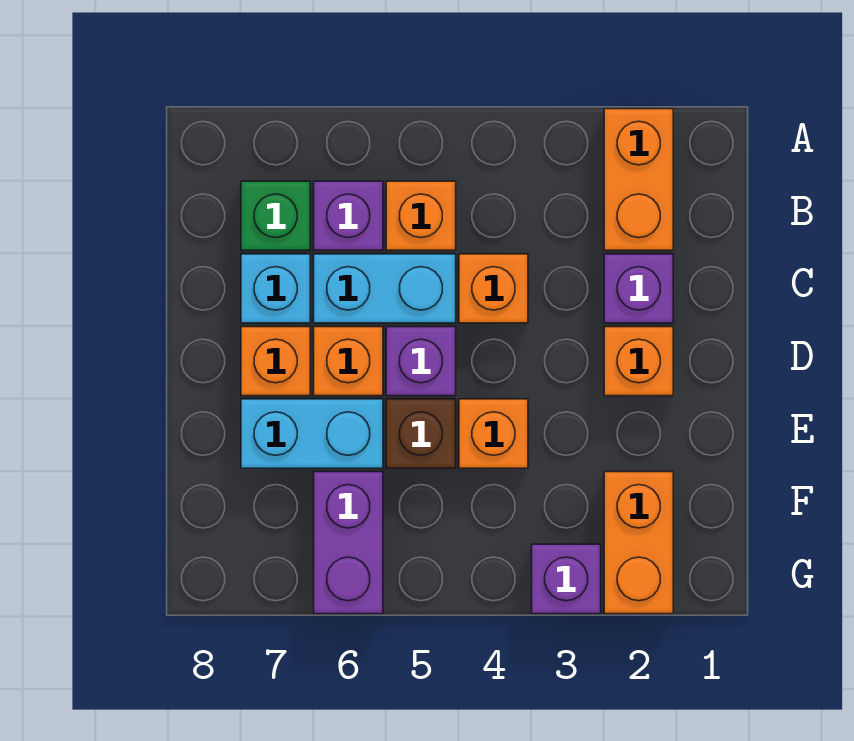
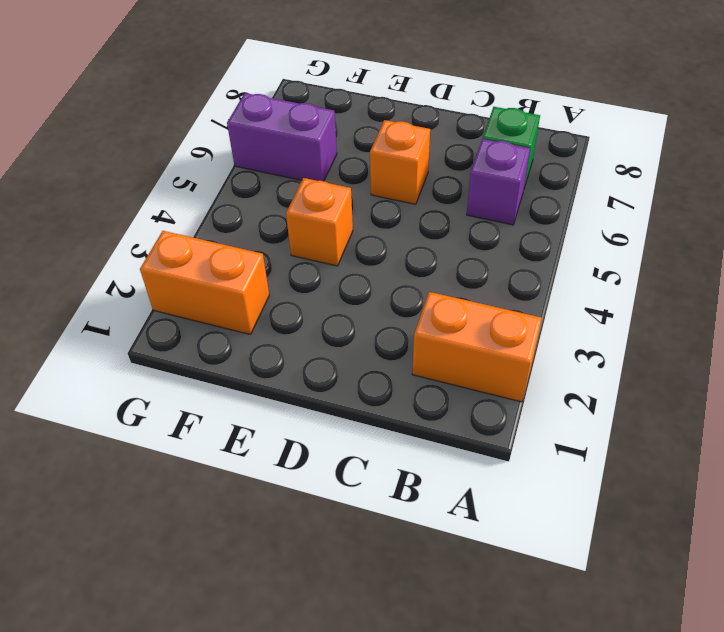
none -> orange brick B5 level 1
none -> purple brick C2 level 1
none -> orange brick C4 level 1

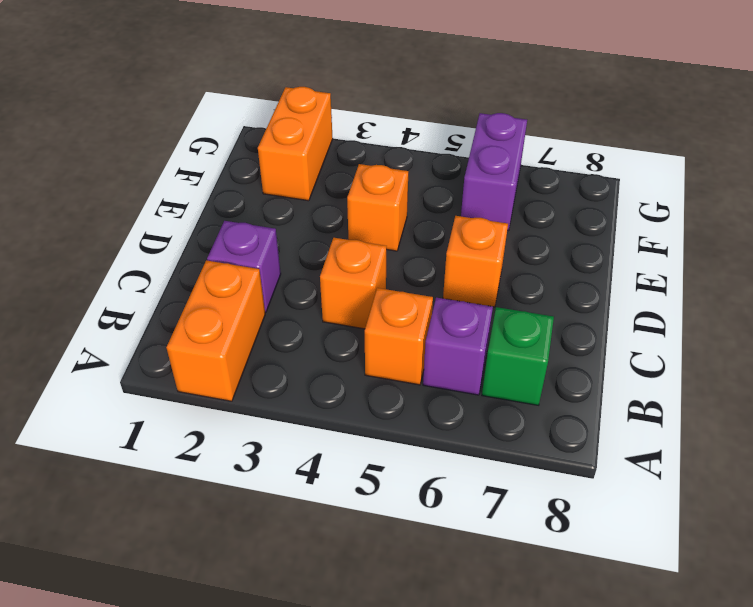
none -> cyan brick C5:C6 level 1
none -> cyan brick C7 level 1
none -> orange brick D2 level 1

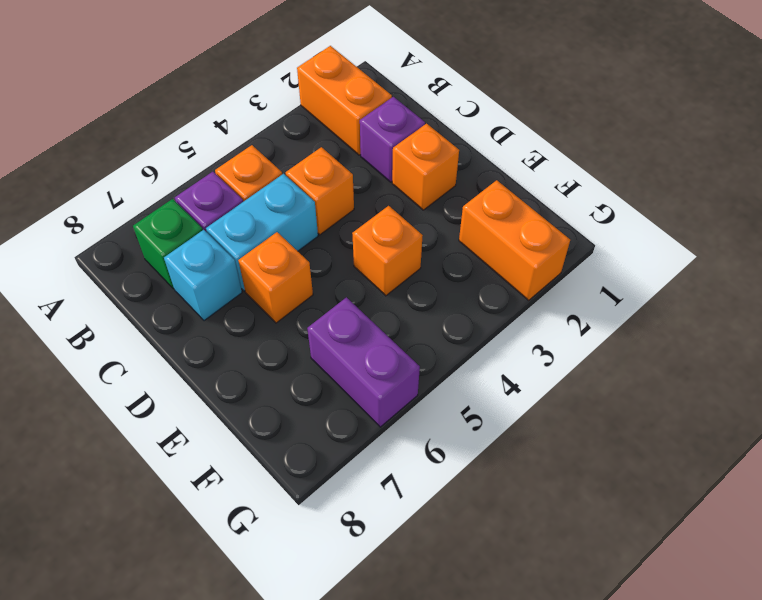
none -> purple brick D5 level 1
none -> orange brick D7 level 1
none -> brown brick E5 level 1

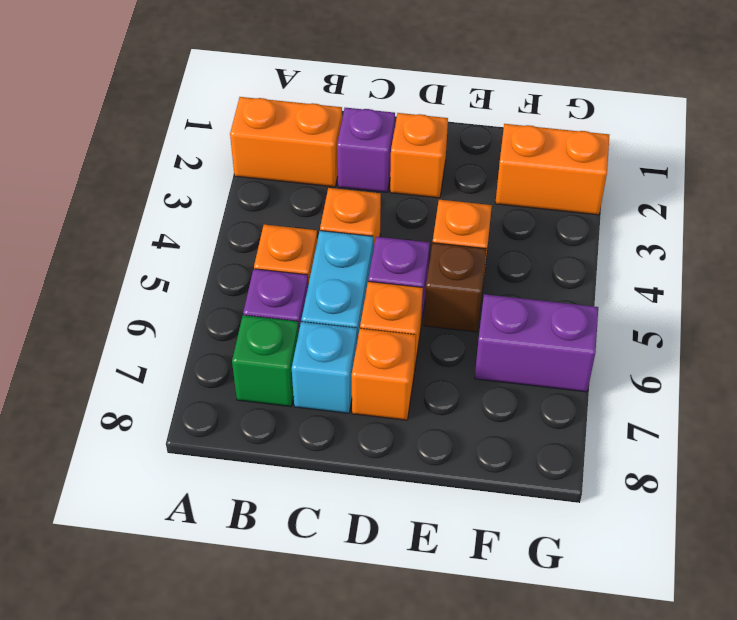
none -> cyan brick E6:E7 level 1
none -> purple brick G3 level 1

